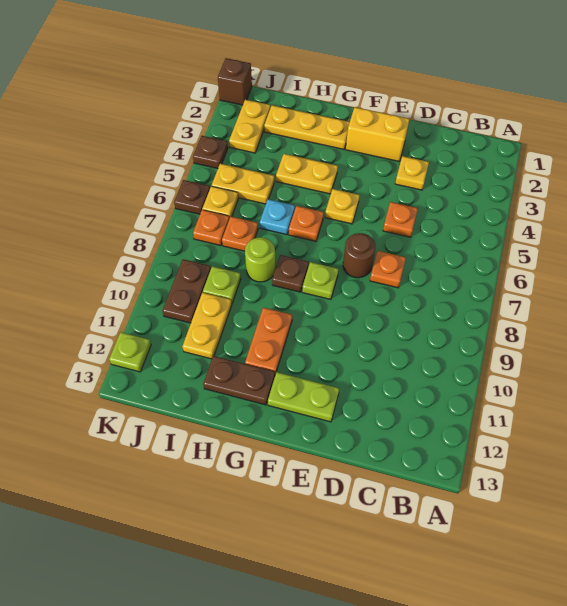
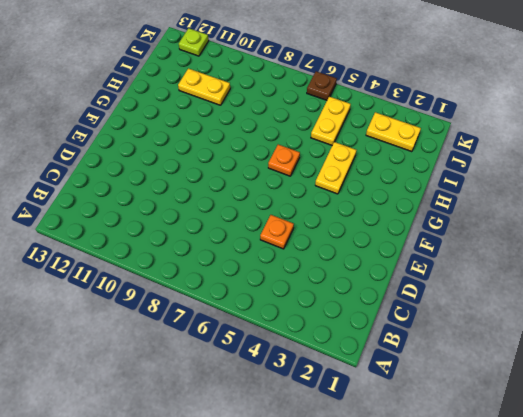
none -> yellow plate D3 level 1
none -> orange plate D7 level 1
none -> yellow brick E2:F2 level 1

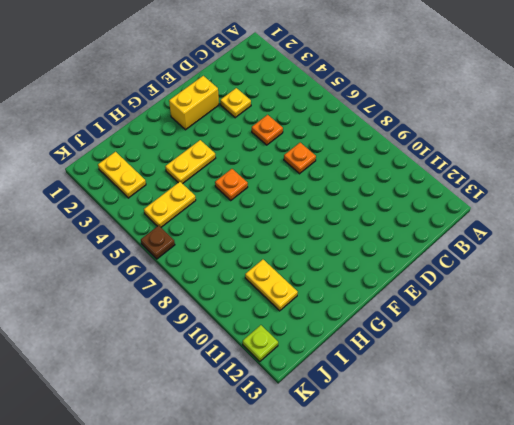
none -> brown round brick E7 level 1
none -> lime plate E12:F12 level 1
none -> yellow plate F5 level 1

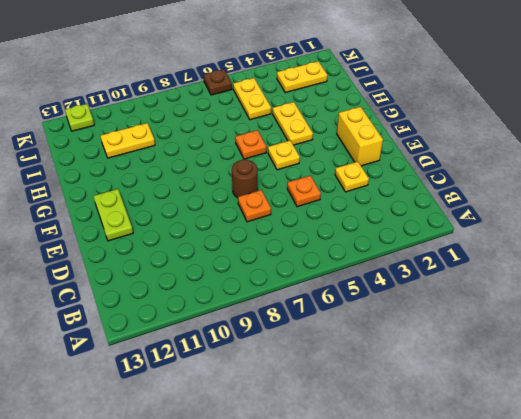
none -> lime plate F8 level 1
none -> yellow plate G2:I2 level 1
none -> brown plate G8 level 1

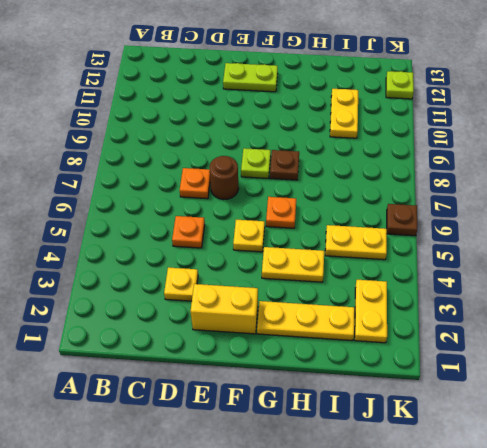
none -> orange plate G10:G11 level 1
none -> brown plate G12:H12 level 1
none -> cyan plate H6 level 1

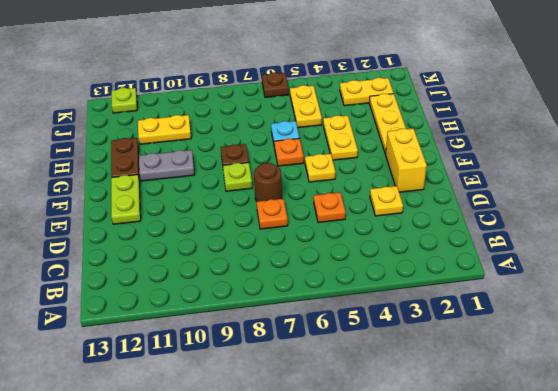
grey plate G10:G11 level 1 -> orange plate G10:G11 level 1
none -> lime round brick H8 level 1
none -> orange plate I7 level 1
none -> lime plate I9 level 1

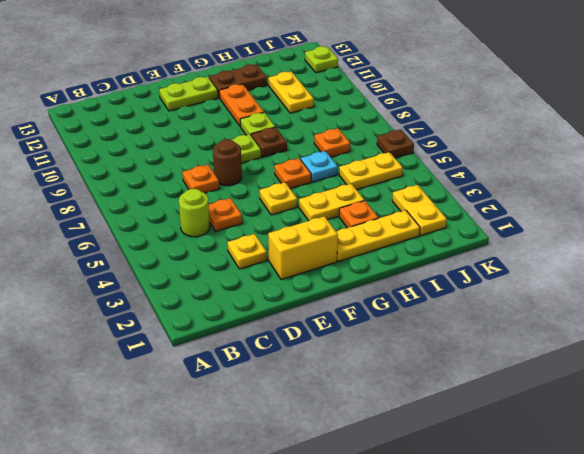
lime round brick C5 level 1 -> lime round brick H8 level 1
lime plate G9 level 1 -> lime plate I9 level 1
orange plate H3 level 1 -> orange plate J7 level 1
none -> yellow plate J6 level 1
none -> brown plate J9:J10 level 1
none -> brown brick K1 level 1

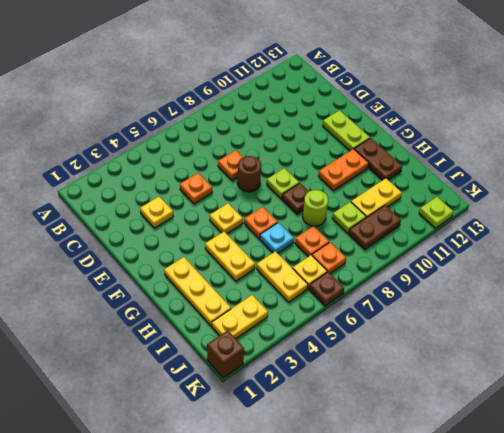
none -> yellow brick E2:F2 level 1
none -> brown plate K4 level 1

